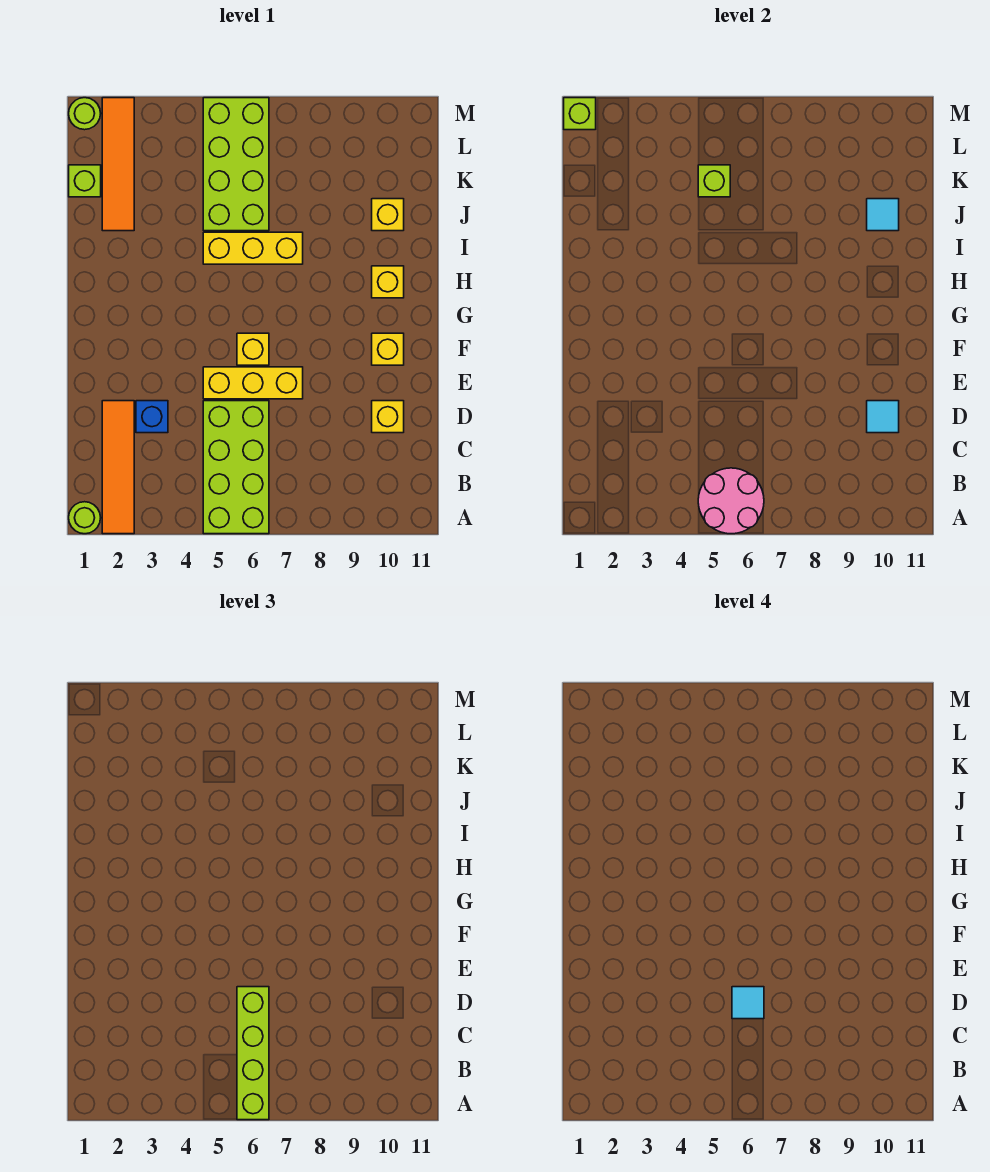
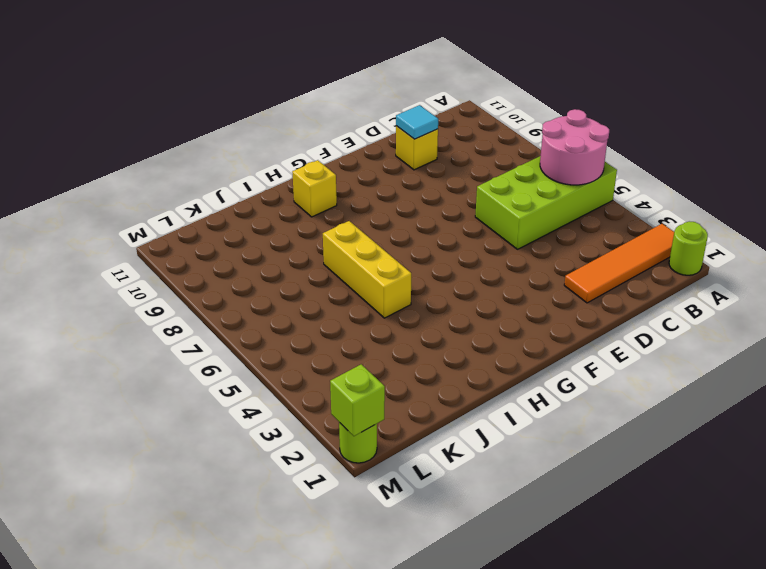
none -> blue brick D3 level 1
none -> yellow brick E5:E7 level 1
none -> yellow brick F6 level 1

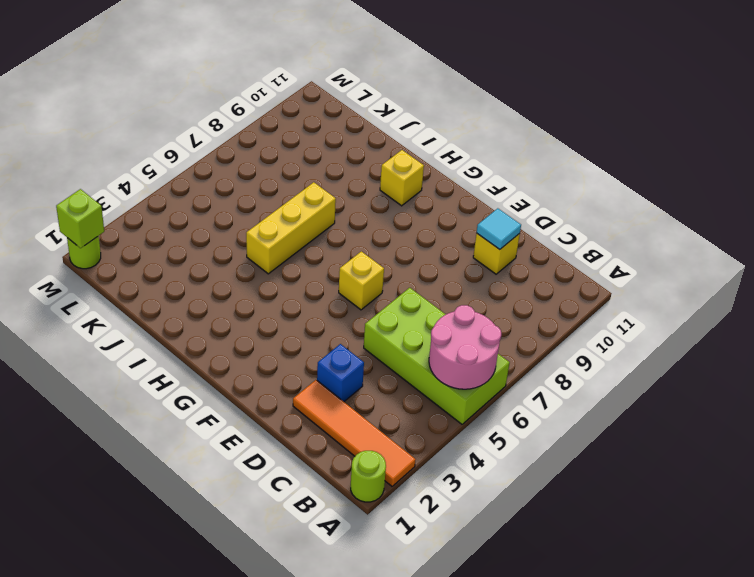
none -> yellow brick E5:E7 level 1
none -> yellow brick F10 level 1
none -> orange tile J2:M2 level 1

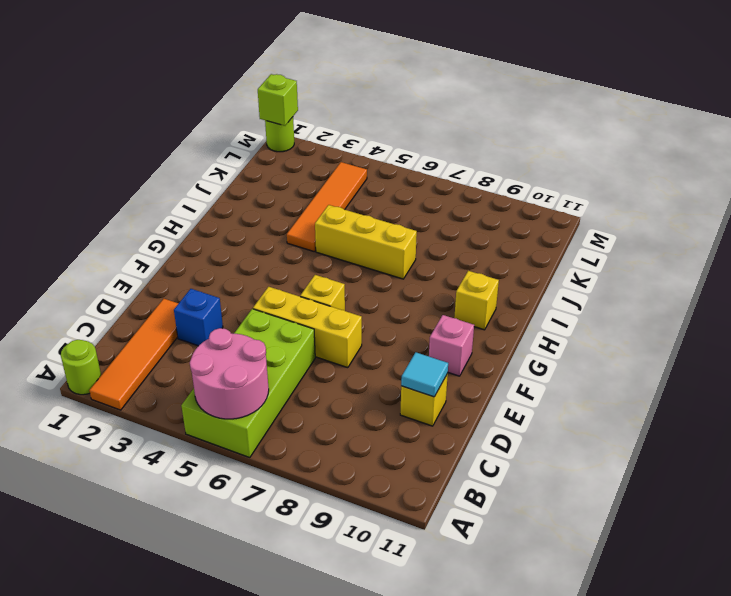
pink brick F10 level 1 -> yellow brick F10 level 1
orange tile I4:L4 level 1 -> orange tile J2:M2 level 1
none -> lime brick J5:M6 level 1
none -> yellow brick J10 level 1
none -> lime brick K1 level 1

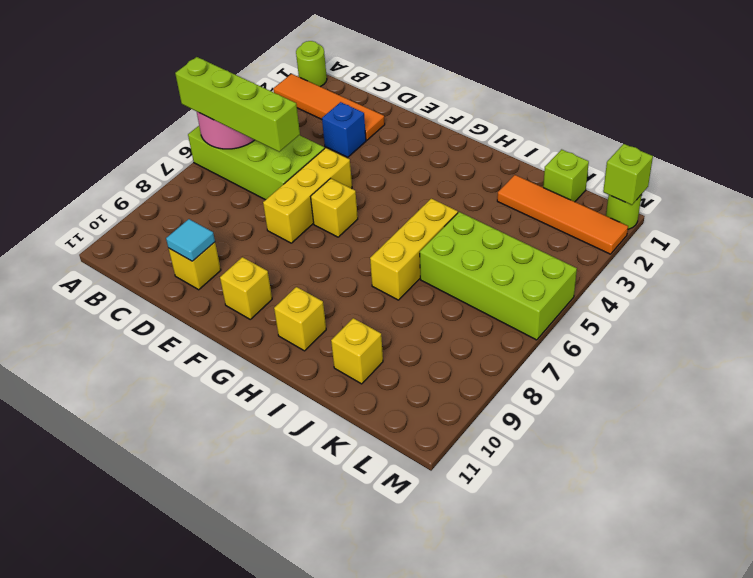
none -> cyan tile J10 level 2
none -> lime brick K5 level 2
none -> cyan tile D6 level 4

